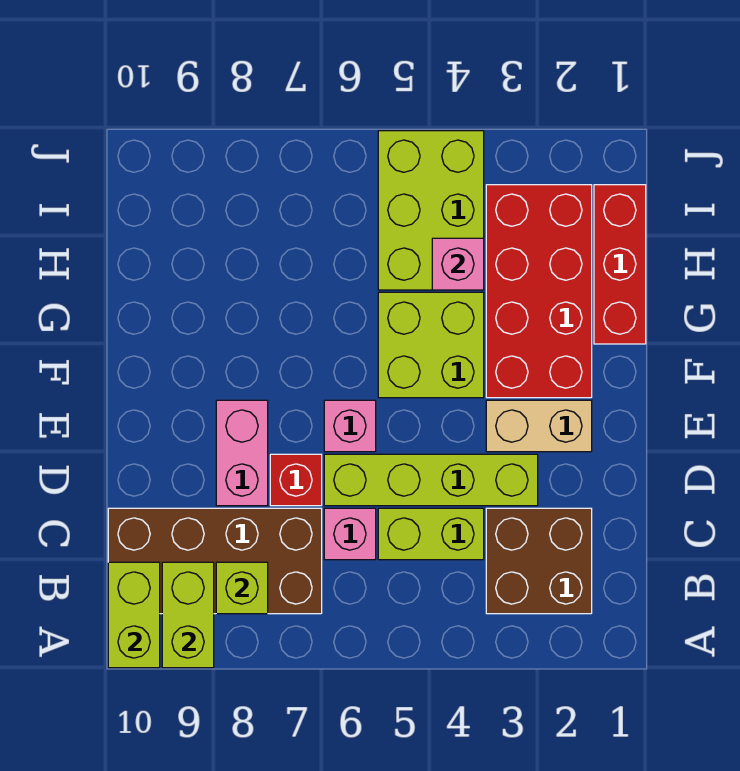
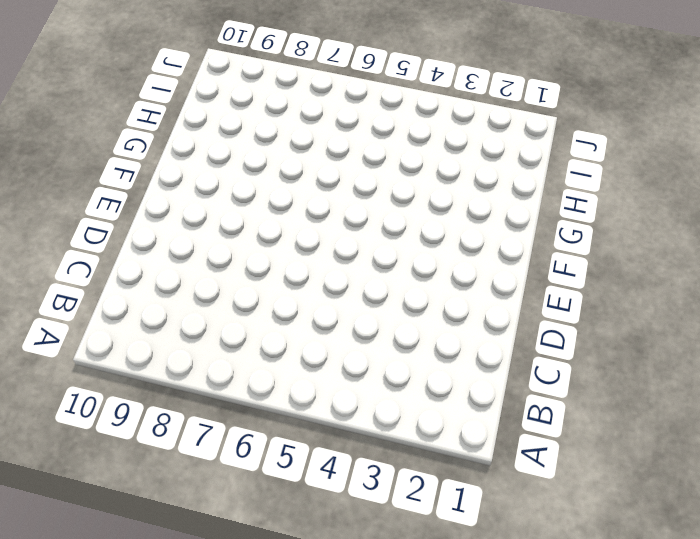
none -> brown brick B2:C3 level 1
none -> brown brick B7:C10 level 1
none -> lime brick C4:C5 level 1

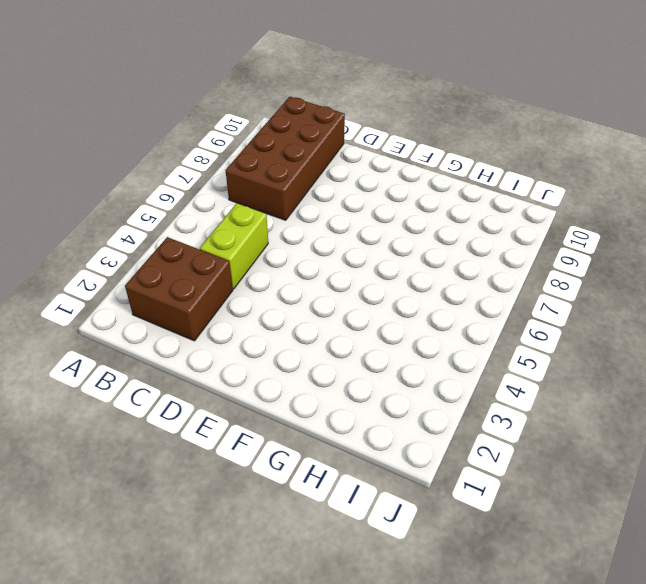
none -> pink brick C6 level 1
none -> lime brick D3:D6 level 1
none -> red brick D7 level 1

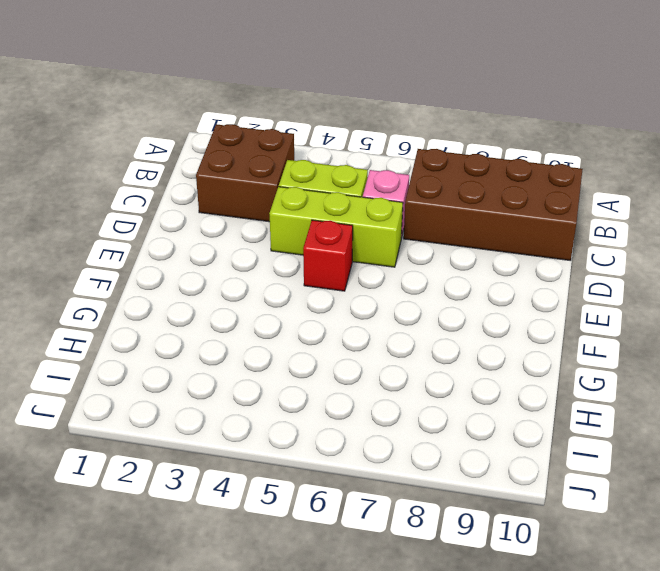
lime brick D4:D6 level 1 -> lime brick D3:D6 level 1
red brick E5 level 1 -> red brick D7 level 1
none -> pink brick D8:E8 level 1
none -> tan brick E2:E3 level 1
none -> pink brick E6 level 1

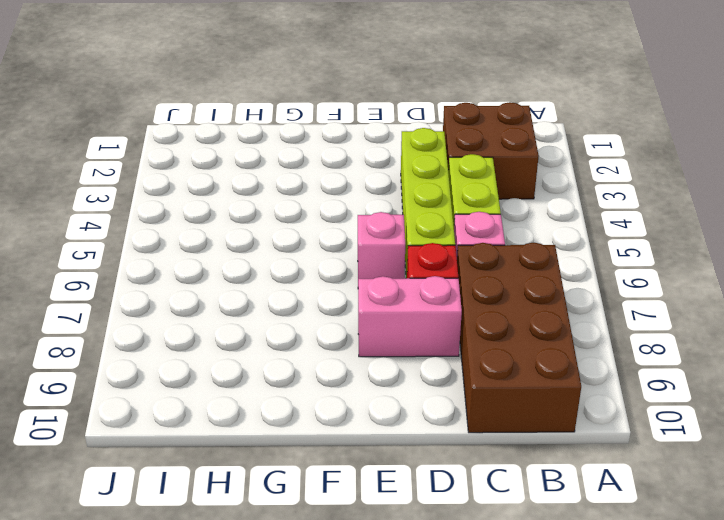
none -> tan brick E2:E3 level 1
none -> red brick F2:I3 level 1
none -> lime brick F4:G5 level 1

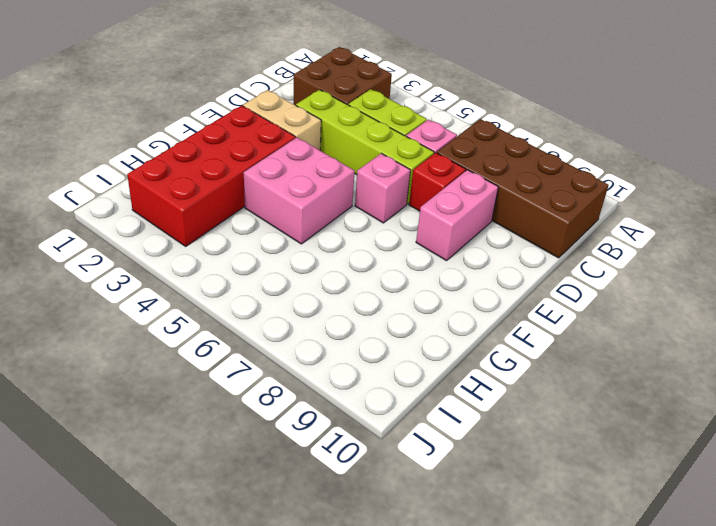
pink brick F4:G5 level 1 -> lime brick F4:G5 level 1
none -> red brick G1:I1 level 1
none -> lime brick H4:J5 level 1
none -> lime brick A9:B9 level 2

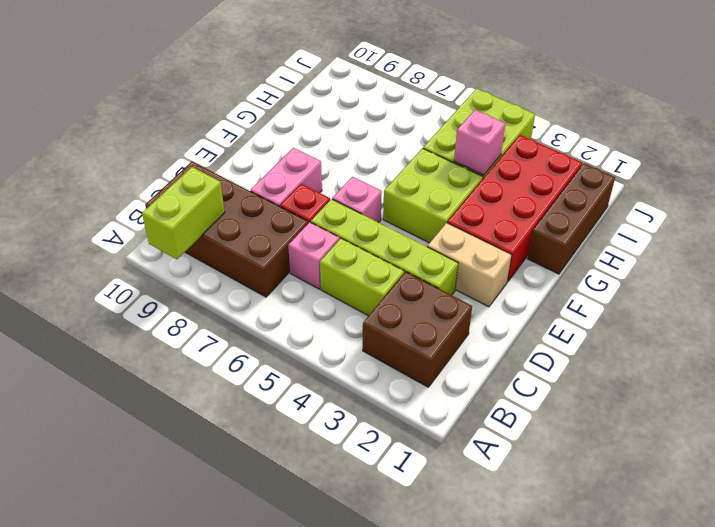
brown brick G1:I1 level 1 -> red brick G1:I1 level 1
none -> lime brick A10:B10 level 2
none -> lime brick B8 level 2

